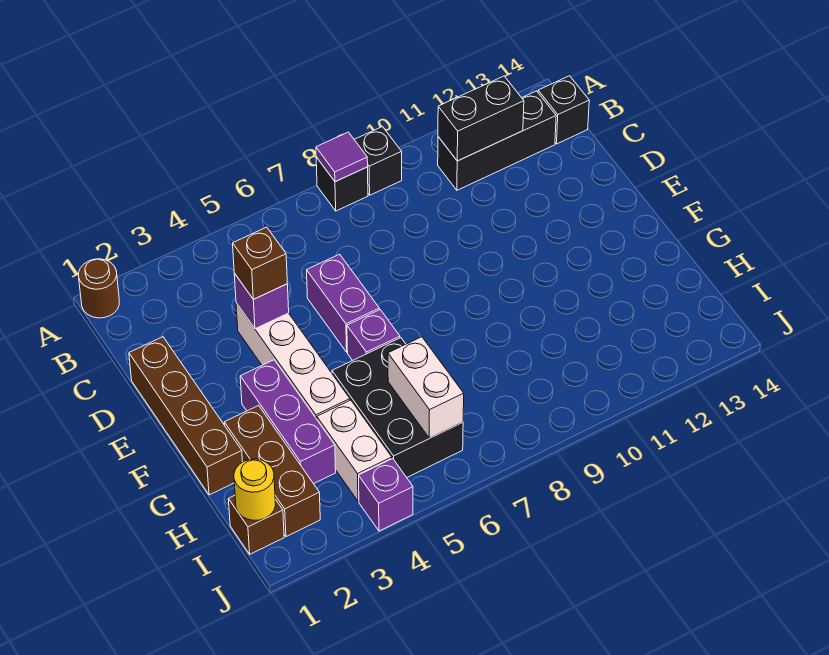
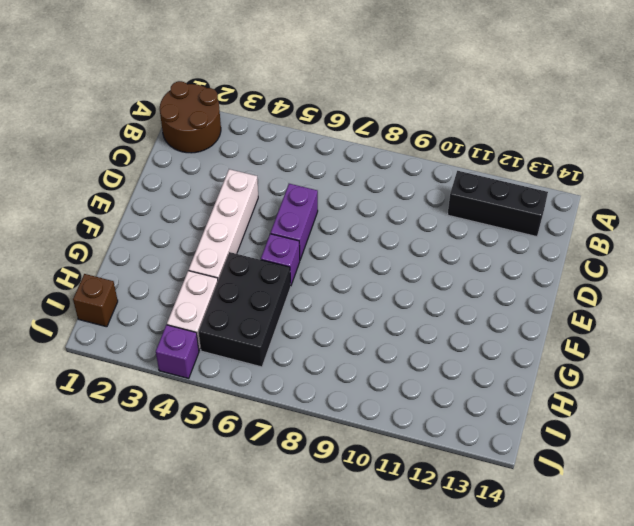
brown round brick A1:B2 level 1 -> brown round brick A1 level 1
none -> black brick A8 level 1
none -> black brick A9 level 1
none -> black brick B14 level 1

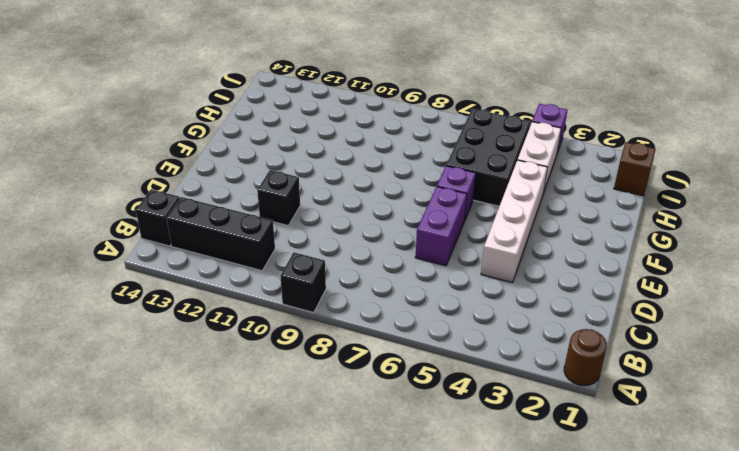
black brick D11 level 1 -> black brick A8 level 1
none -> brown brick D1:G1 level 1
none -> purple brick F3:H3 level 1
none -> brown brick G2:I2 level 1

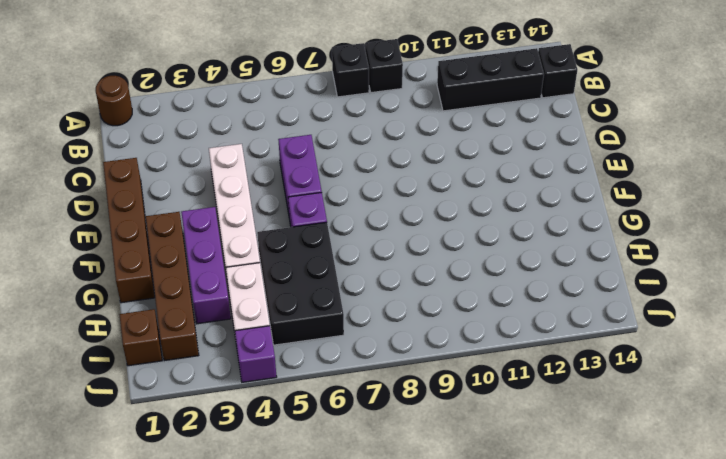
brown brick F2:I2 level 1 -> brown brick G2:I2 level 1
none -> purple tile A8 level 2
none -> black brick B11:B12 level 2
none -> purple brick D4 level 2

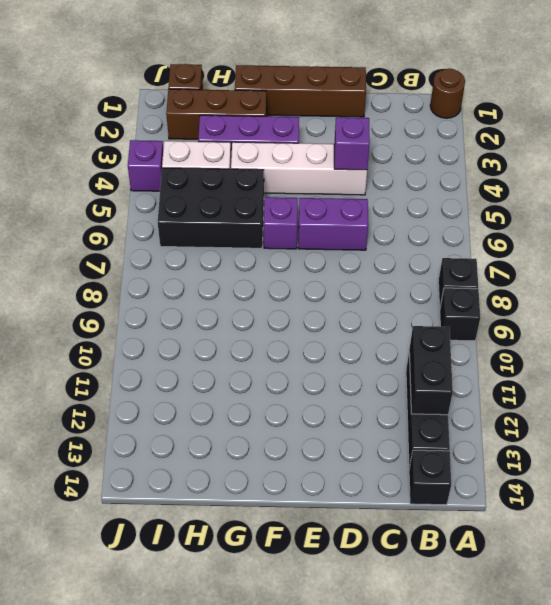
none -> purple tile A8 level 2
none -> white brick H6:I6 level 2
none -> yellow round brick I1 level 2

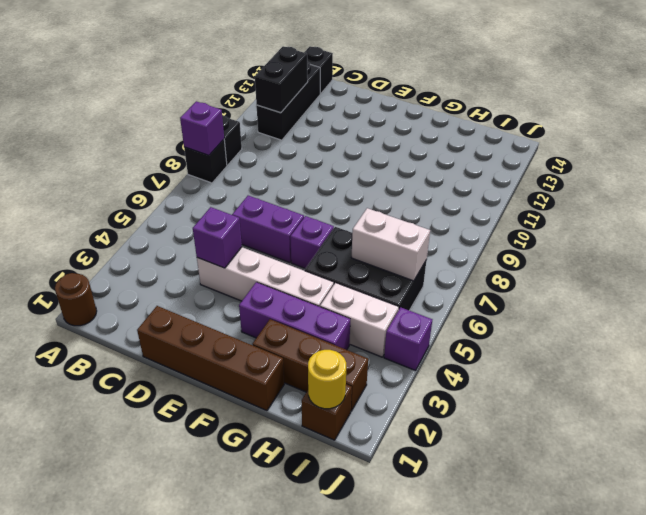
purple brick A8 level 2 -> purple tile A8 level 2
none -> brown brick D4 level 3

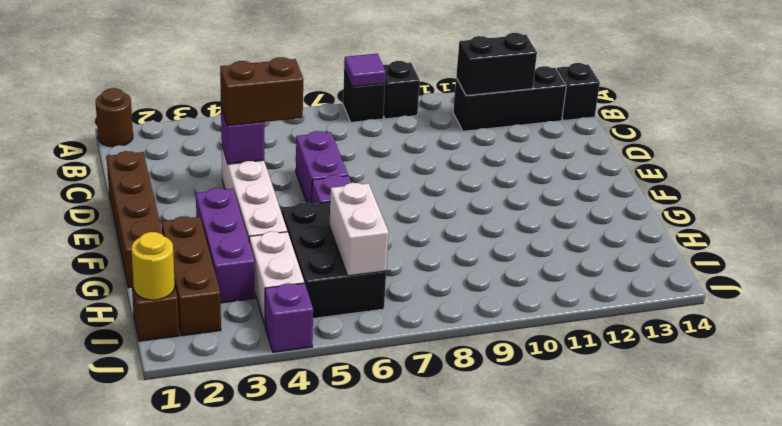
brown brick D4:D5 level 3 -> brown brick D4 level 3

